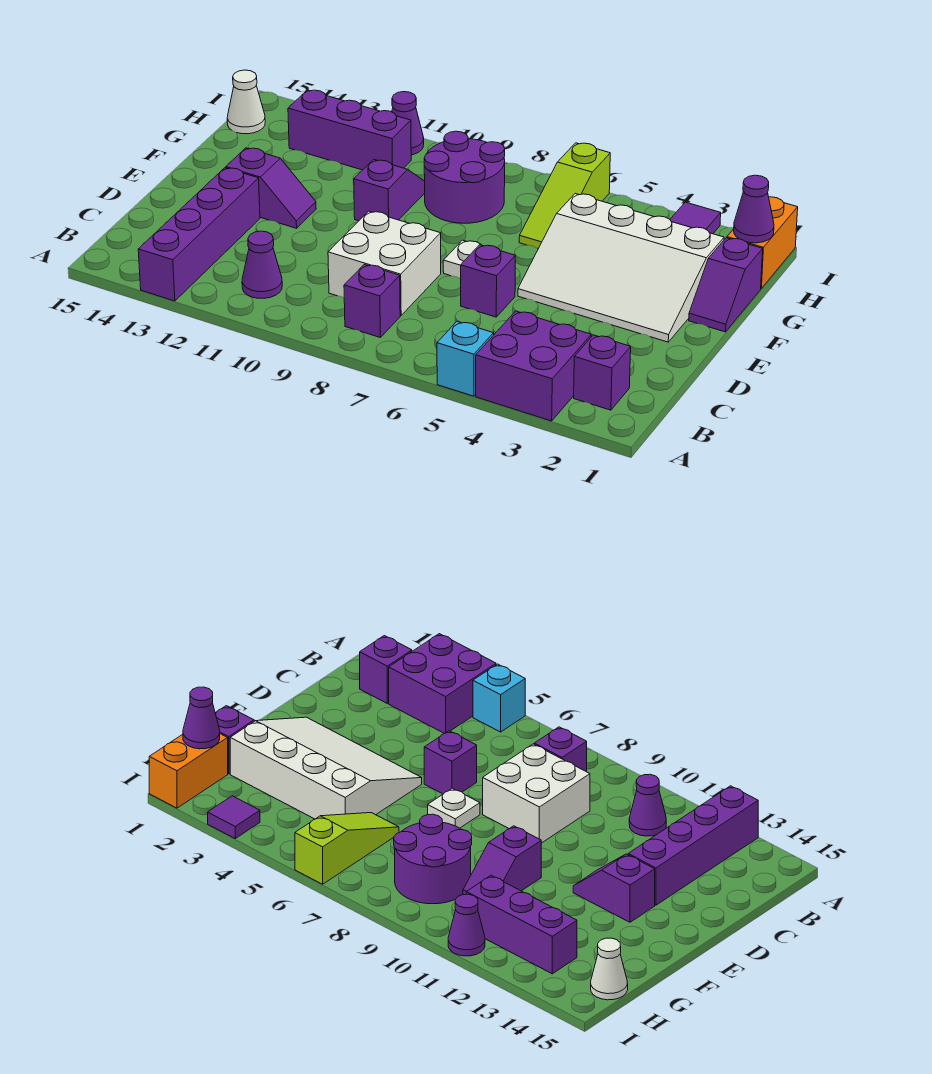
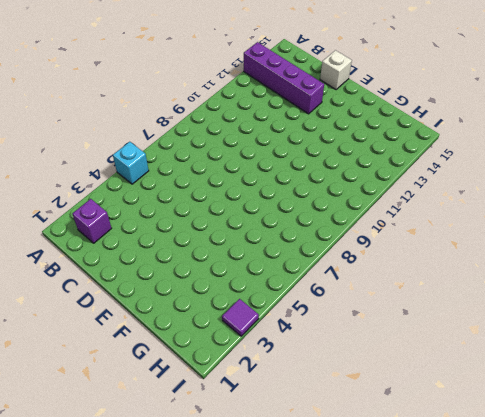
white brick D15 level 1 -> none
none -> purple brick A3:B4 level 1
none -> purple brick B8 level 1
none -> purple cone B11 level 1

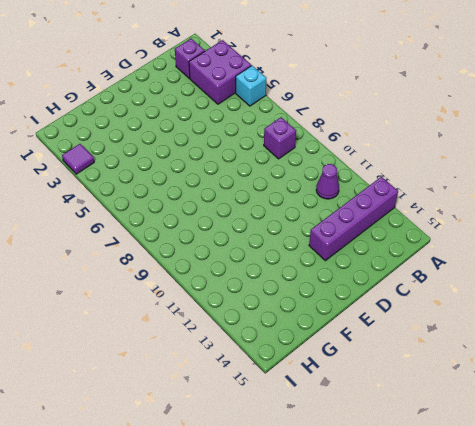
none -> white brick C8:D9 level 1
none -> purple brick D6 level 1
none -> white slope E2:G5 level 1 top G

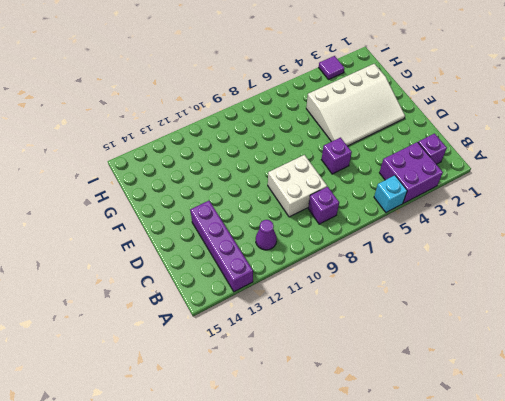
none -> white plate E7 level 1
none -> purple slope E12:E13 level 1 top 13
none -> purple slope F1:G1 level 1 top G

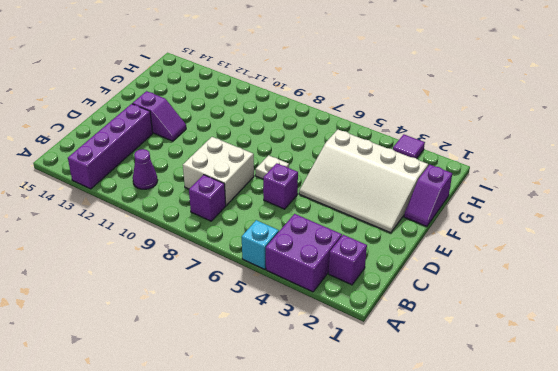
none -> purple slope F10:G10 level 1 top F
none -> lime slope G6:I6 level 1 top I
none -> purple round brick G8:H9 level 1

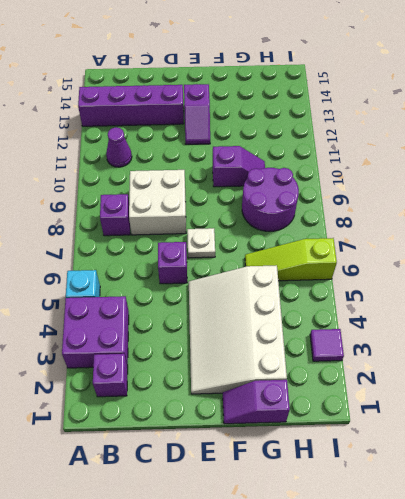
none -> orange brick H1:I1 level 1
none -> purple brick H11:H13 level 1
none -> white cone H15 level 1

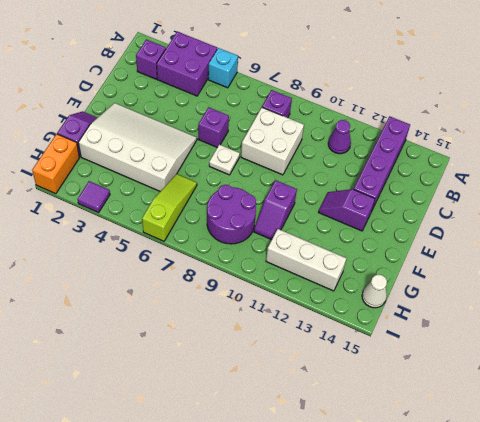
white brick H11:H13 level 1 -> purple brick H11:H13 level 1
none -> purple cone I11 level 1
none -> purple cone H1 level 2

